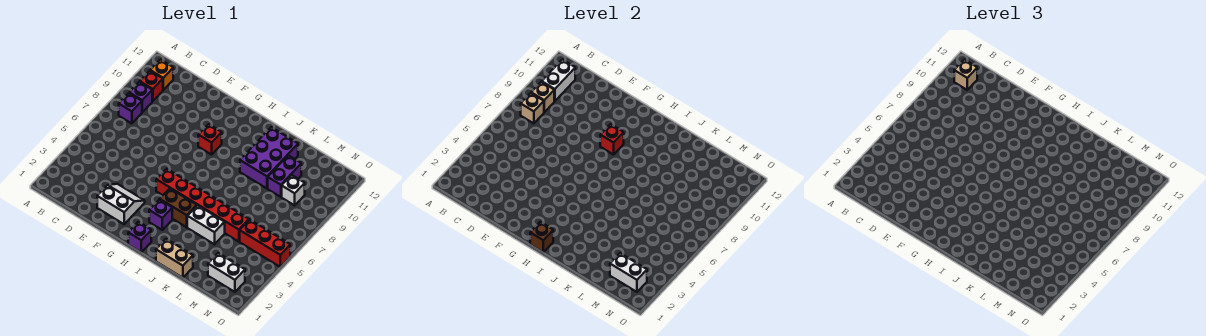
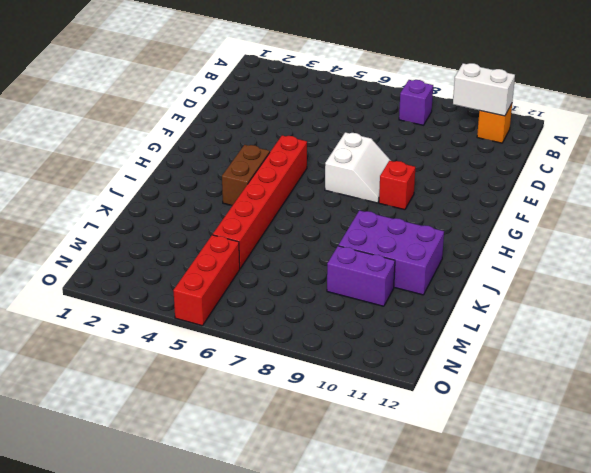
white slope F7:G8 level 1 top 7 -> white slope E2:F3 level 1 top 2
none -> purple brick B9 level 1
none -> red brick B10 level 1
none -> purple brick H1 level 1

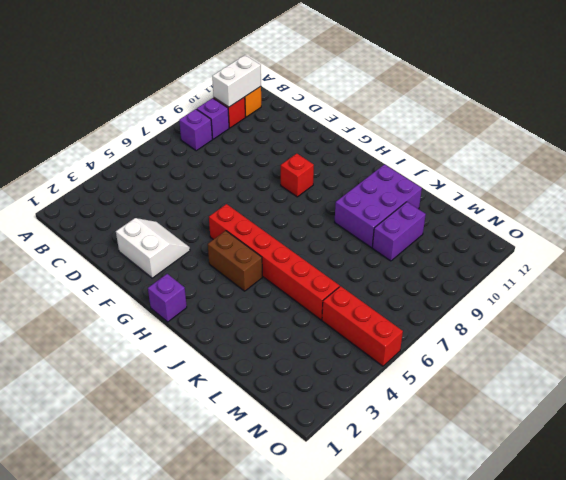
none -> purple brick H3 level 1
none -> tan brick J1:K1 level 1
none -> white brick J4:K4 level 1

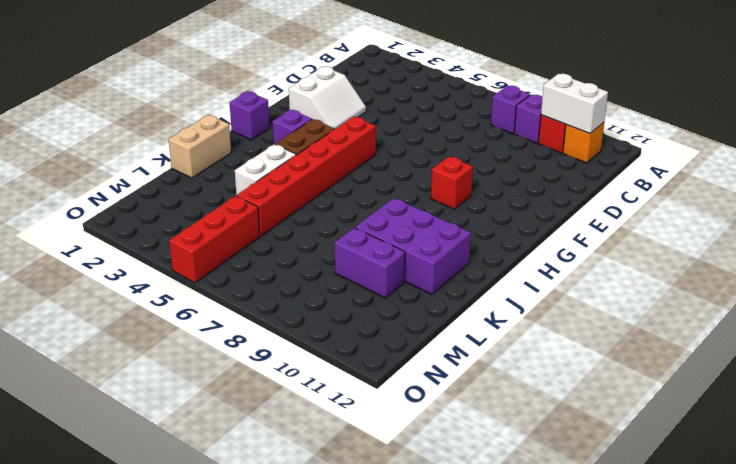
none -> white brick M2:N2 level 1
none -> white brick M9 level 1
none -> tan brick B8 level 2

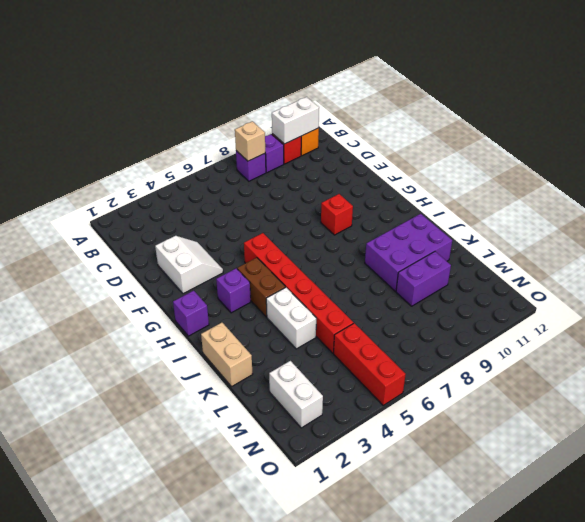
none -> white brick M9 level 1
none -> tan brick B9 level 2
none -> red brick G9 level 2

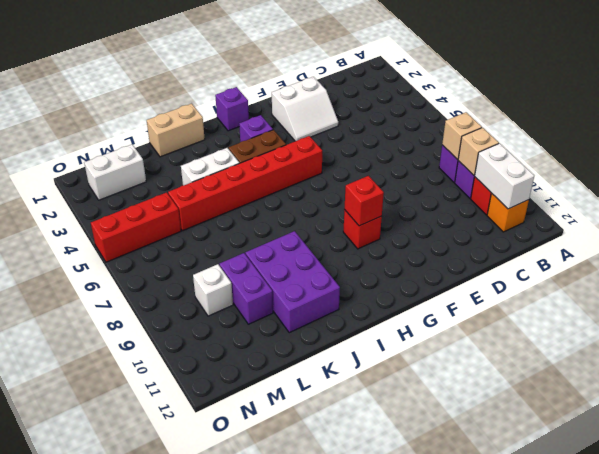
none -> brown brick H1 level 2
none -> white brick M2:N2 level 2
none -> tan brick B11 level 3

